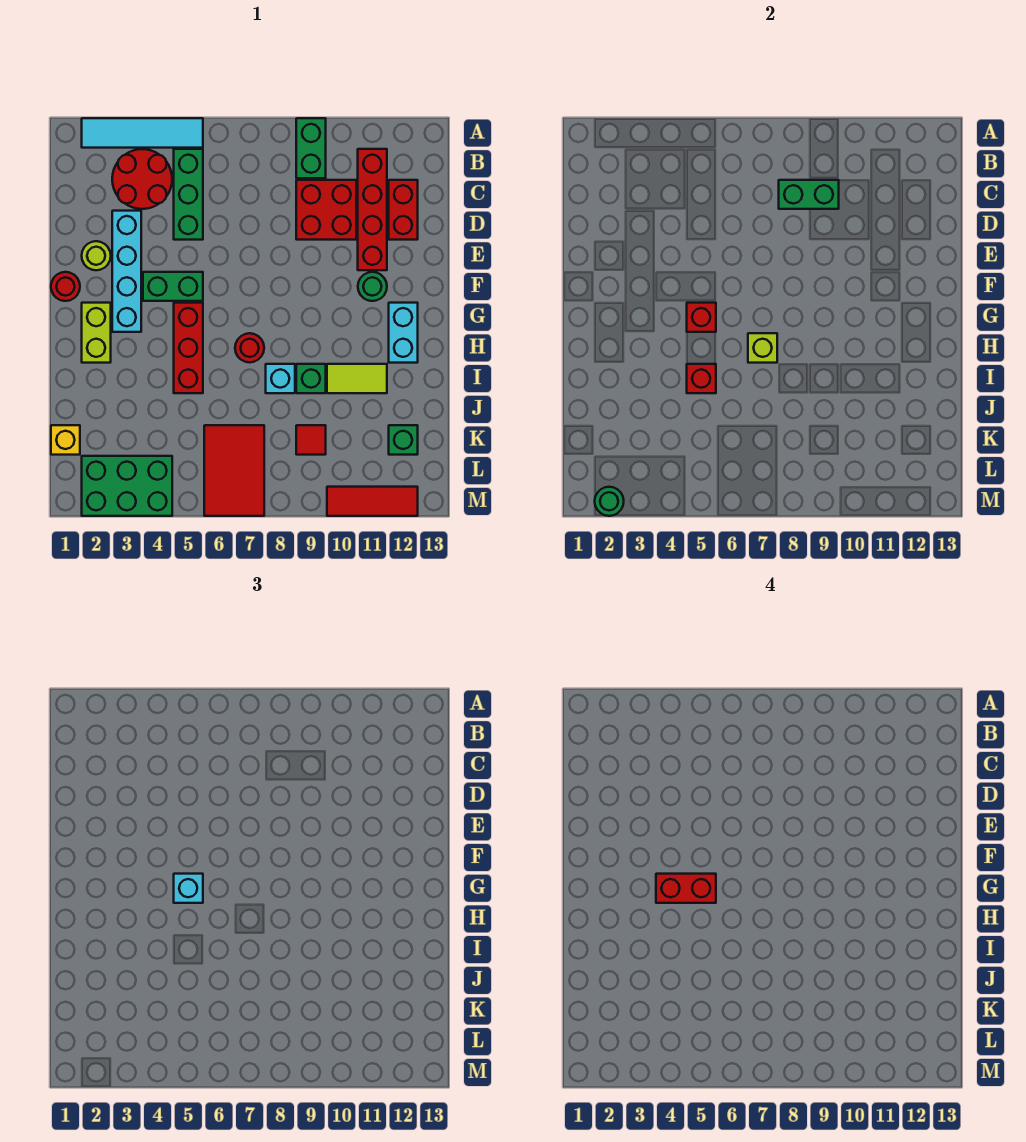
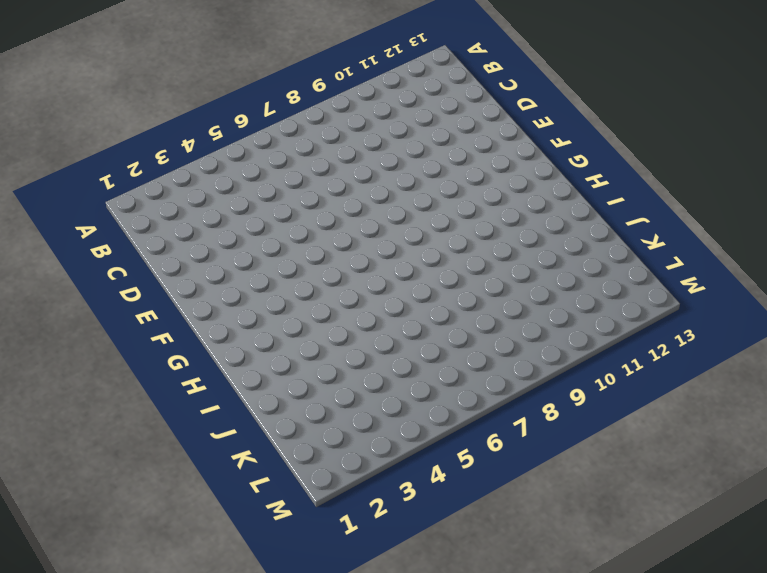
none -> cyan tile A2:A5 level 1
none -> green brick A9:B9 level 1
none -> red round brick B3:C4 level 1
none -> green brick B5:D5 level 1

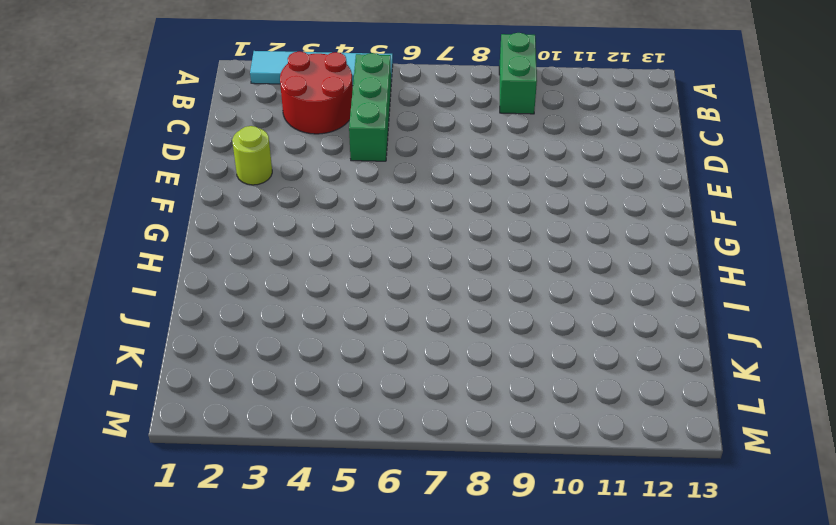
none -> red brick B11:E11 level 1
none -> red brick C9:D10 level 1
none -> red brick C12:D12 level 1
none -> cyan brick D3:G3 level 1

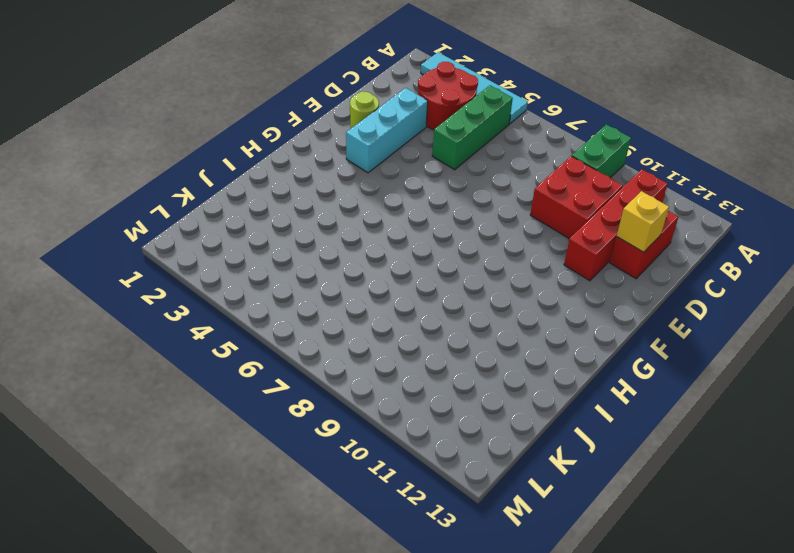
cyan brick D3:F3 level 1 -> cyan brick D3:G3 level 1
yellow brick D12 level 2 -> yellow brick K1 level 1
none -> red round brick F1 level 1
none -> green brick F4:F5 level 1
none -> green round brick F11 level 1
none -> lime brick G2:H2 level 1

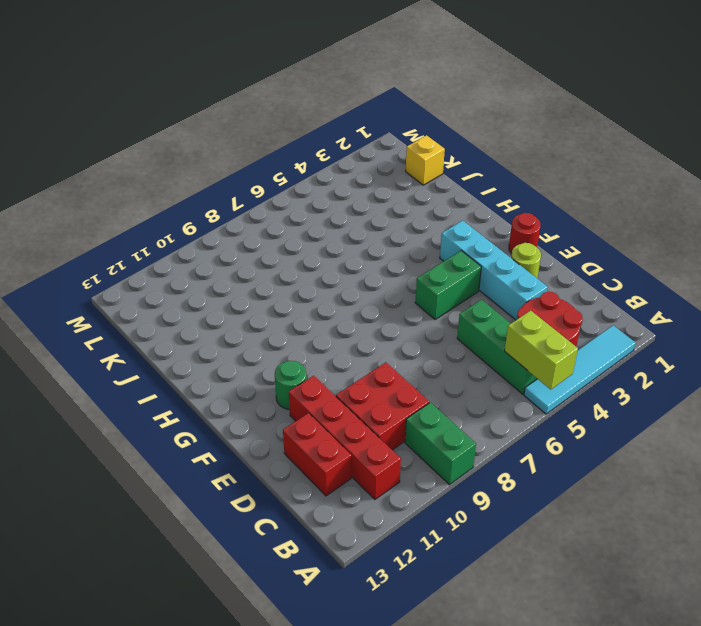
lime brick A5:B5 level 2 -> lime brick G2:H2 level 1
none -> red brick G5:I5 level 1
none -> cyan brick G12:H12 level 1
none -> red round brick H7 level 1
none -> cyan brick I8 level 1

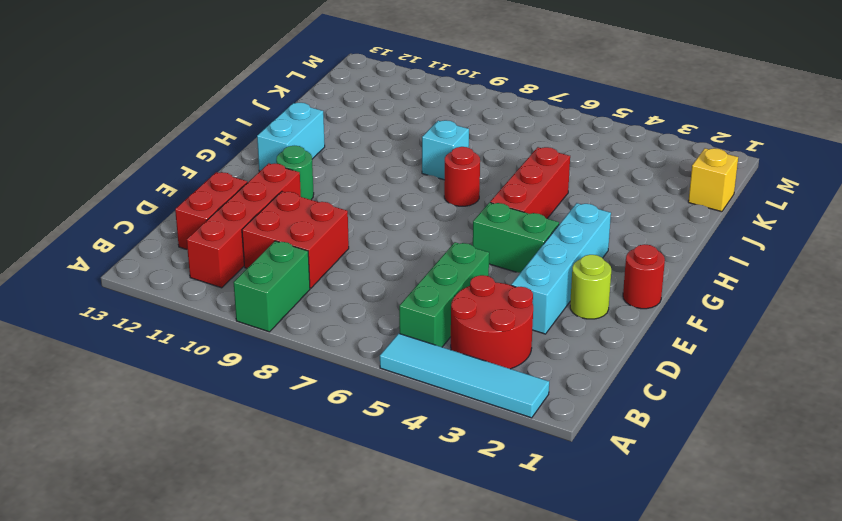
none -> lime brick G2:H2 level 1
none -> green brick I9 level 1
none -> lime tile I10:I11 level 1
none -> red tile K6:M7 level 1

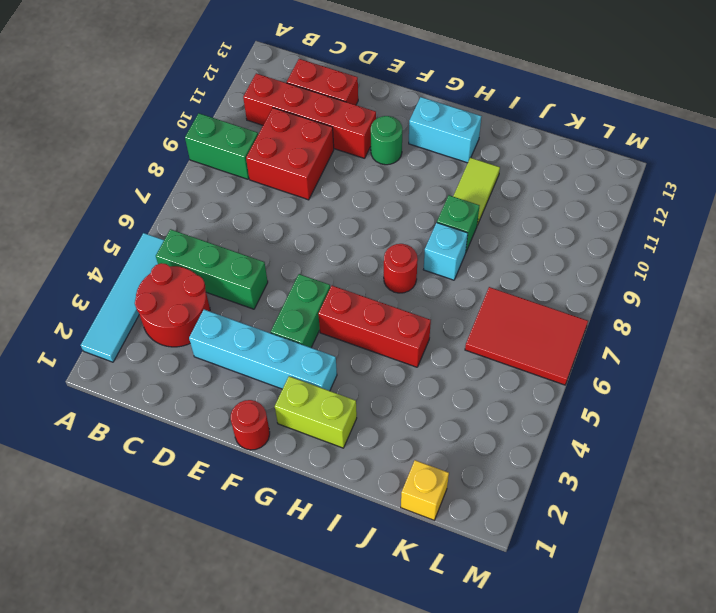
none -> lime round brick E2 level 1
none -> red tile K9 level 1
none -> green brick K12 level 1
none -> green brick L2:M4 level 1

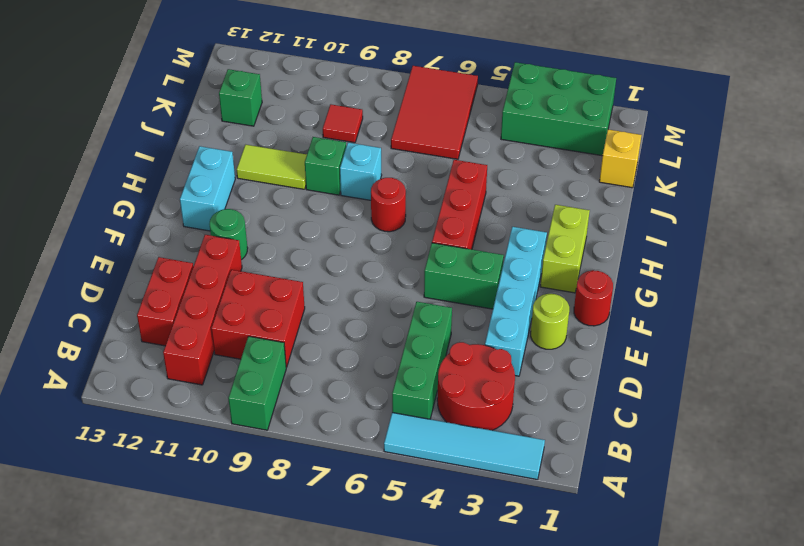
none -> red tile M10:M12 level 1
none -> green brick C8:C9 level 2
none -> red brick G5 level 2
none -> lime brick H7 level 2

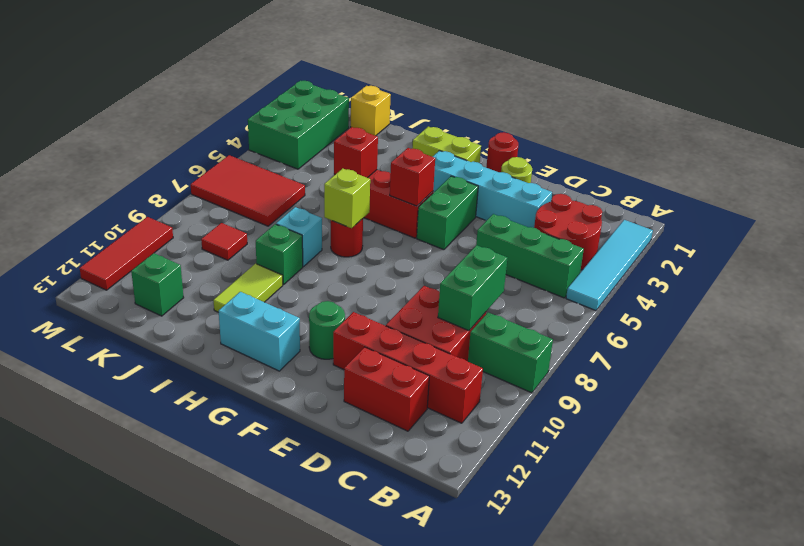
none -> green round brick M2 level 2
none -> cyan brick G5 level 3
none -> red brick G4:G5 level 4

